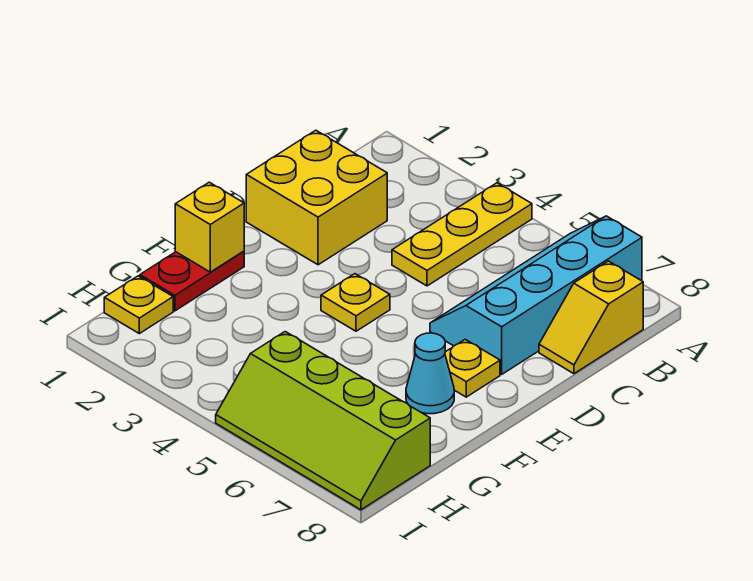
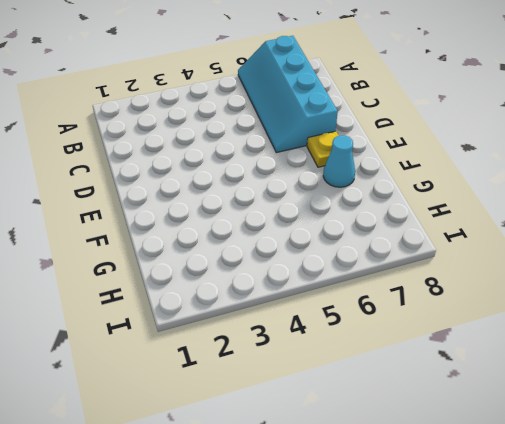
none -> yellow plate A4:C4 level 1
none -> yellow slope B8:C8 level 1 top B

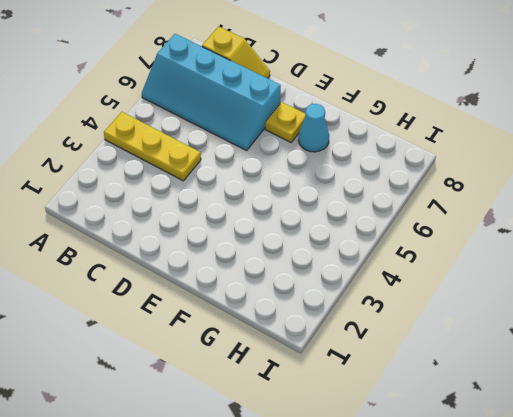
none -> yellow brick C1:D2 level 1
none -> yellow plate E4 level 1

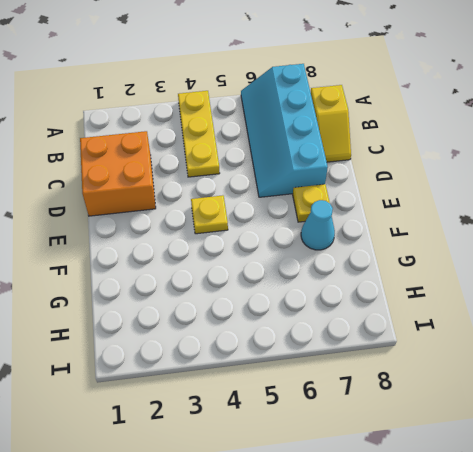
orange brick C1:D2 level 1 -> yellow brick C1:D2 level 1
none -> red plate F1:G1 level 1
none -> yellow plate H1 level 1

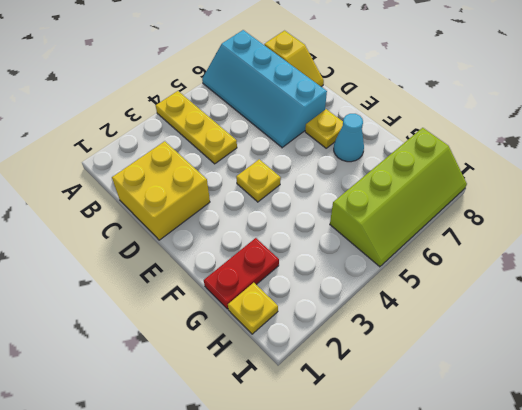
red plate G1:G2 level 1 -> red plate F1:G1 level 1
none -> yellow brick F1 level 2

